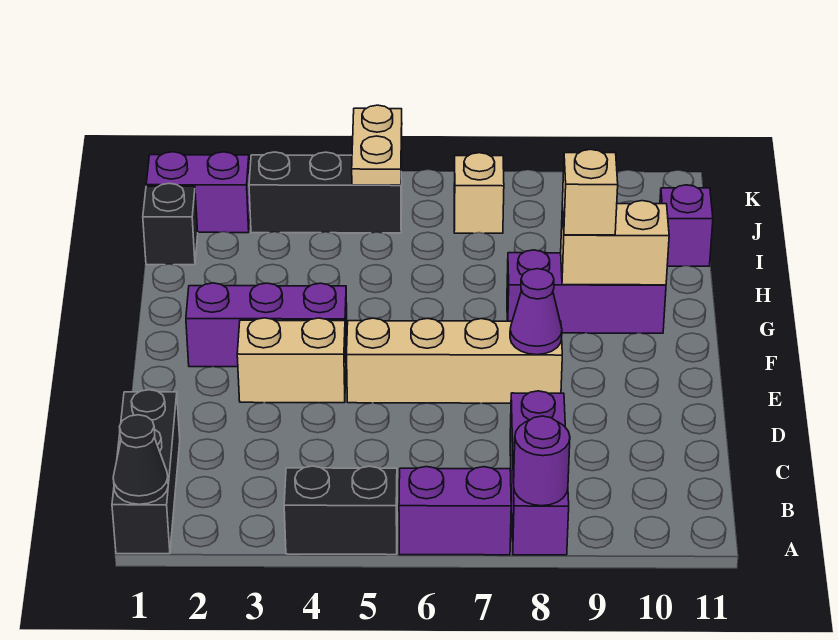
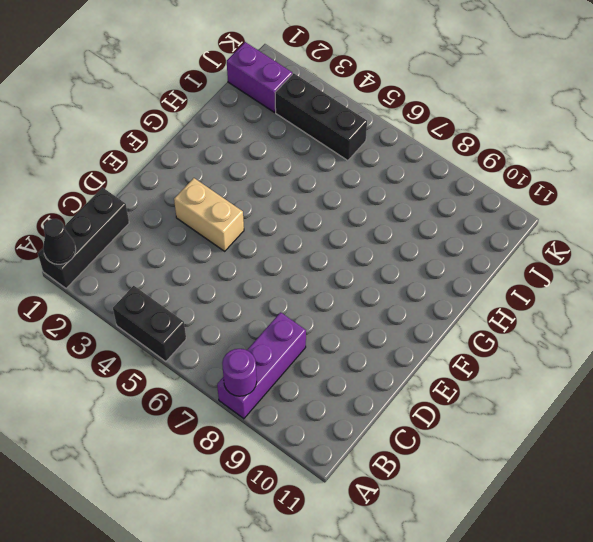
none -> purple brick A6:A7 level 1
none -> tan brick E5:E8 level 1
none -> purple brick F2:F4 level 1

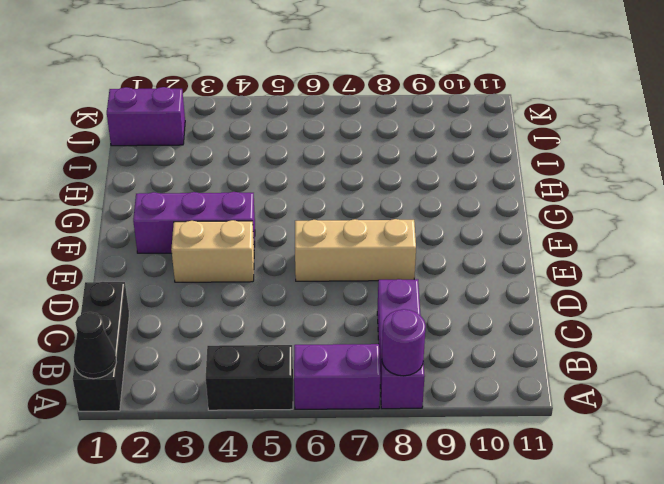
tan brick E6:E8 level 1 -> tan brick E5:E8 level 1
none -> purple brick G8:G10 level 1
none -> black brick I1 level 1
none -> purple brick I11 level 1

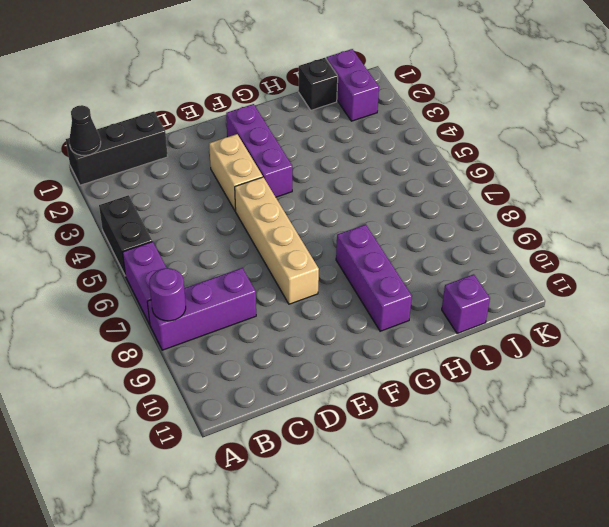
none -> black brick J3:J5 level 1
none -> tan brick J7 level 1
none -> purple cone E8 level 2

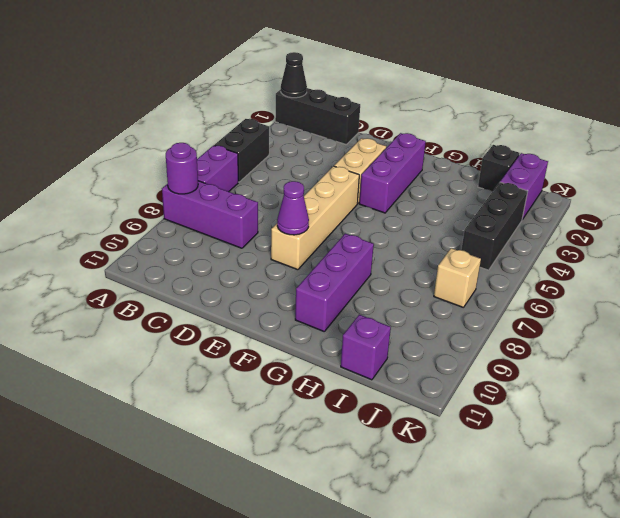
none -> tan brick G9:G10 level 2
none -> tan plate J5:K5 level 2
none -> tan brick G9 level 3

